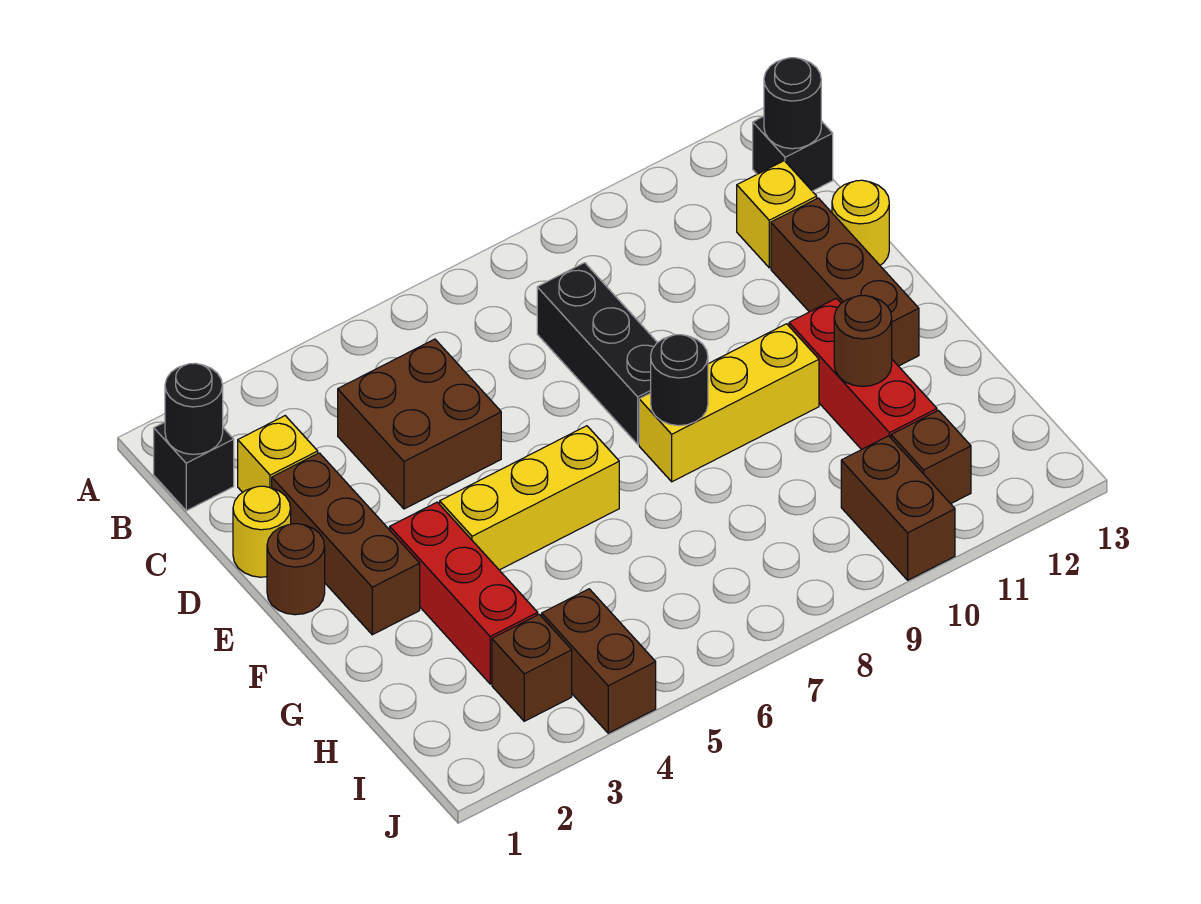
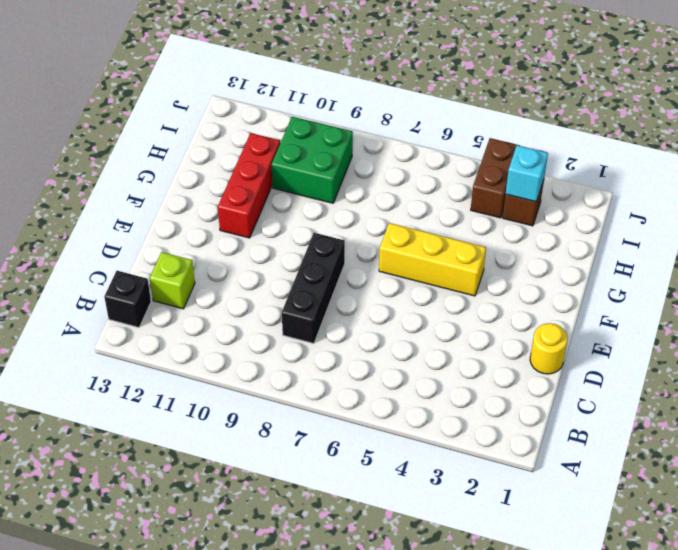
lime brick C12 level 1 -> yellow brick C12 level 1
green brick H9:I10 level 1 -> brown brick I10:J10 level 1
cyan brick I3 level 2 -> none
none -> black brick B1 level 1
none -> yellow brick C2 level 1
none -> brown brick C4:D5 level 1

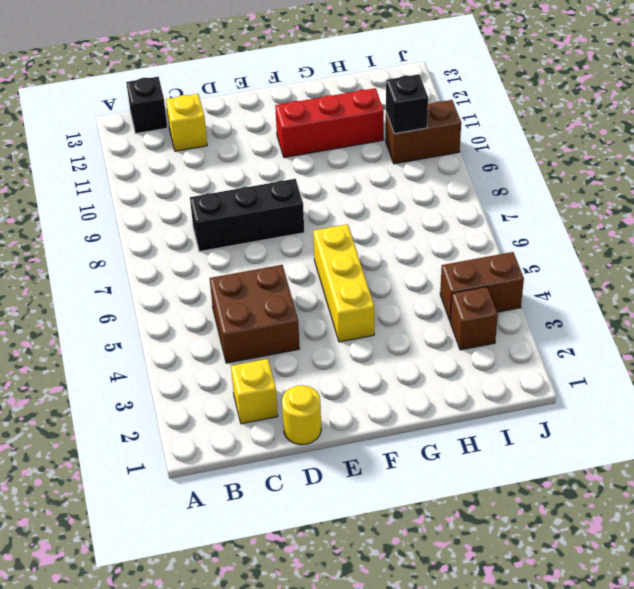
black brick I10 level 2 -> black brick B1 level 1
none -> brown brick D2:F2 level 1
none -> brown brick D12:F12 level 1
none -> yellow round brick D13 level 1

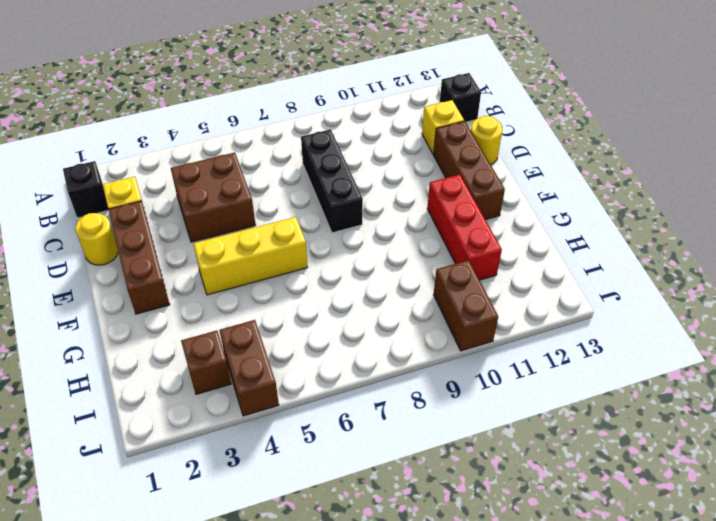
none -> brown round brick E1 level 1
none -> red brick F3:H3 level 1
none -> yellow brick F8:F10 level 1

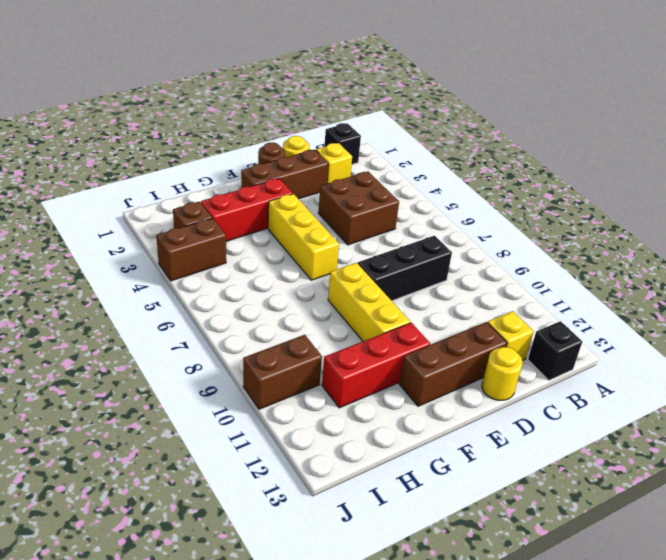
none -> brown brick I11 level 1
none -> black round brick B1 level 2
none -> black round brick B13 level 2

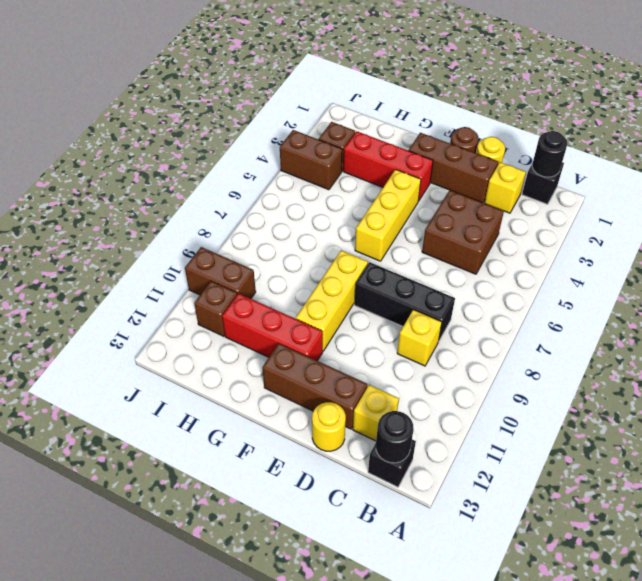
yellow brick C9 level 1 -> none
none -> black round brick F8 level 2
none -> brown round brick G11 level 2

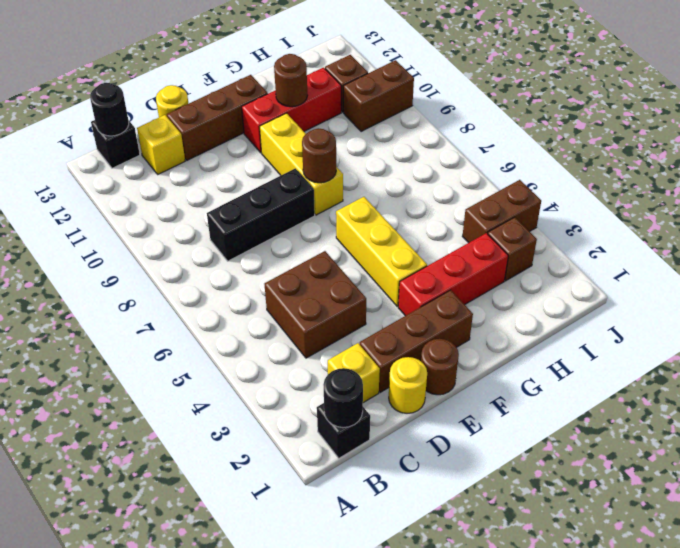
brown round brick F8 level 2 -> black round brick F8 level 2

